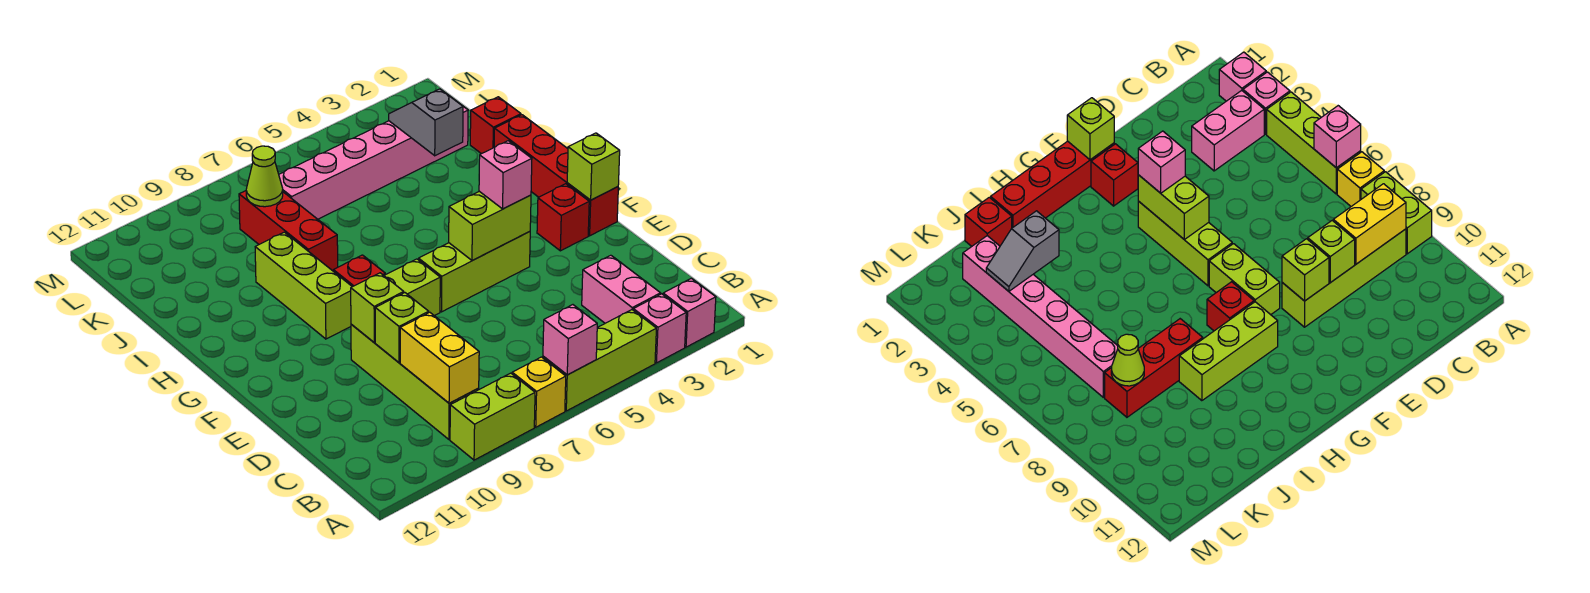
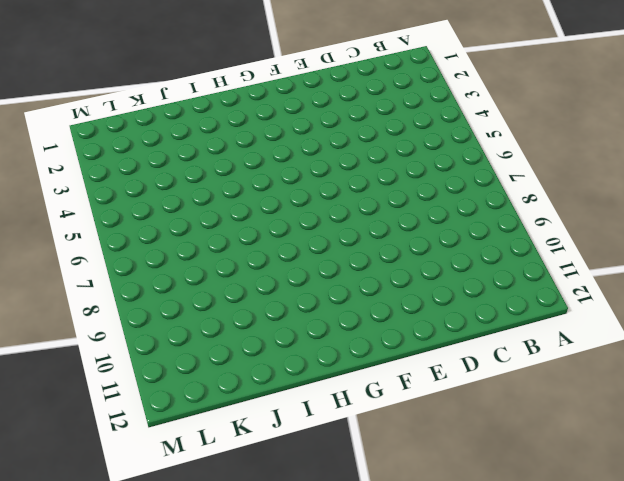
none -> pink brick A2 level 1
none -> pink brick A3 level 1
none -> lime brick A4:A6 level 1

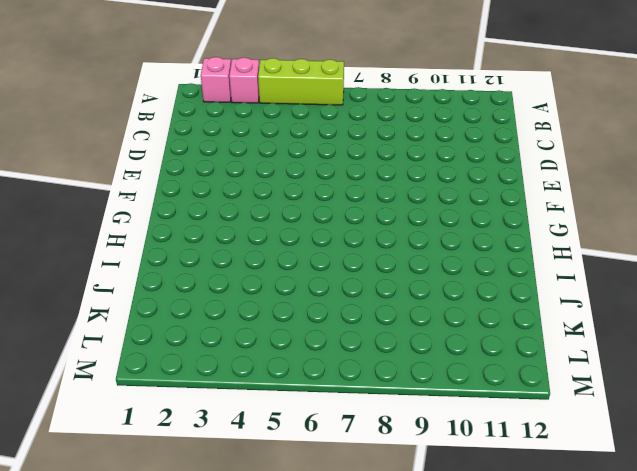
none -> yellow brick A7 level 1
none -> lime brick A8:A9 level 1
none -> pink brick B3:C3 level 1

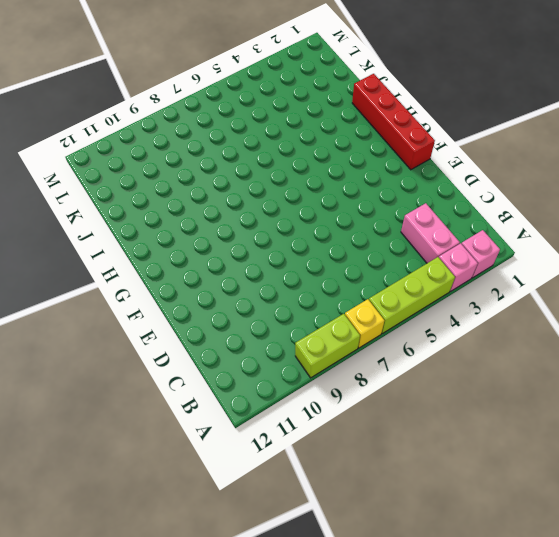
none -> lime brick B9:E9 level 1
none -> red brick F2 level 1
none -> lime brick F4:F6 level 1

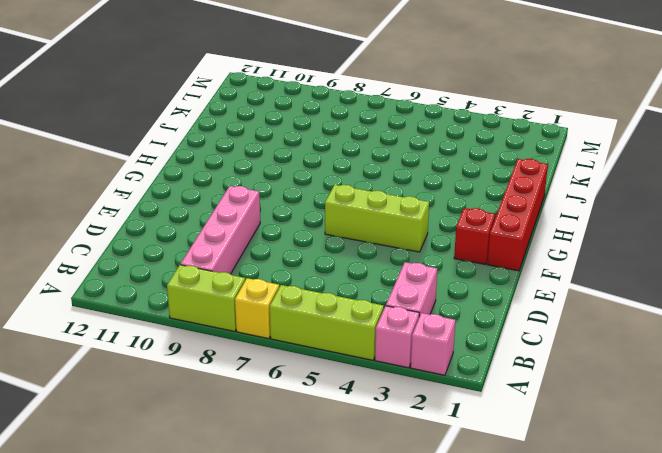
pink brick B9:E9 level 1 -> lime brick B9:E9 level 1
none -> lime brick F7:F8 level 1
none -> red brick G8 level 1
none -> lime brick G9:I9 level 1

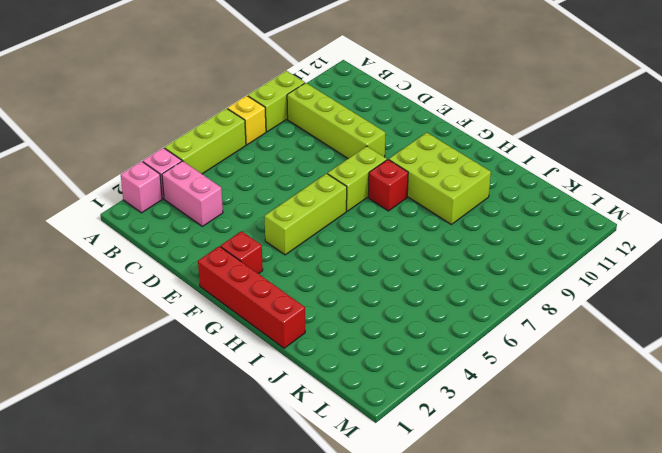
lime brick G9:I10 level 1 -> lime brick G9:I9 level 1
none -> red brick I8:K8 level 1
none -> red brick J1 level 1
none -> pink brick K2:K7 level 1

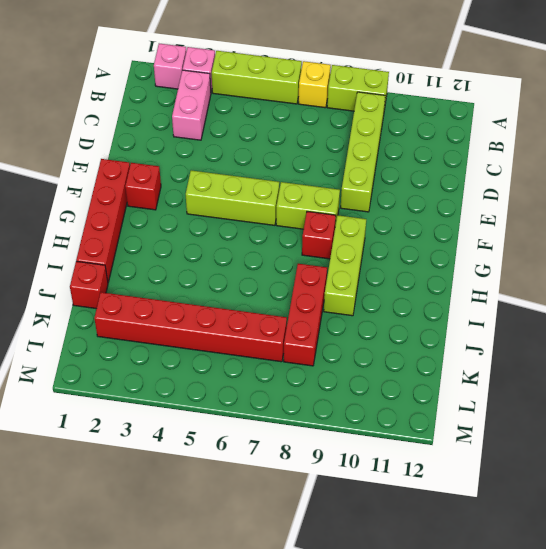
red brick K2:K7 level 1 -> pink brick K2:K7 level 1
none -> pink brick A6 level 2
none -> yellow brick B9:C9 level 2
none -> lime brick D9 level 2

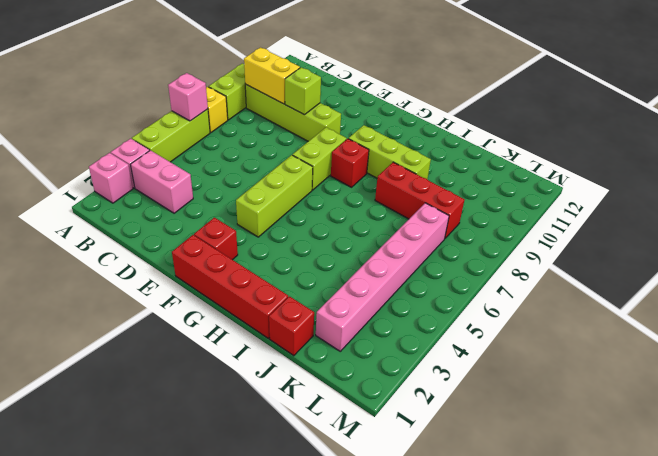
none -> lime brick E9 level 2
none -> lime brick F1 level 2
none -> lime brick F4:F5 level 2

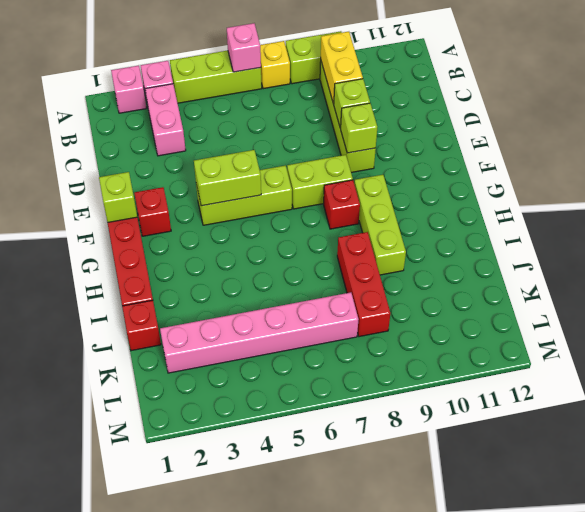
none -> grey slope J3:K3 level 2 top J
none -> lime cone K8 level 2
none -> pink brick F4 level 3

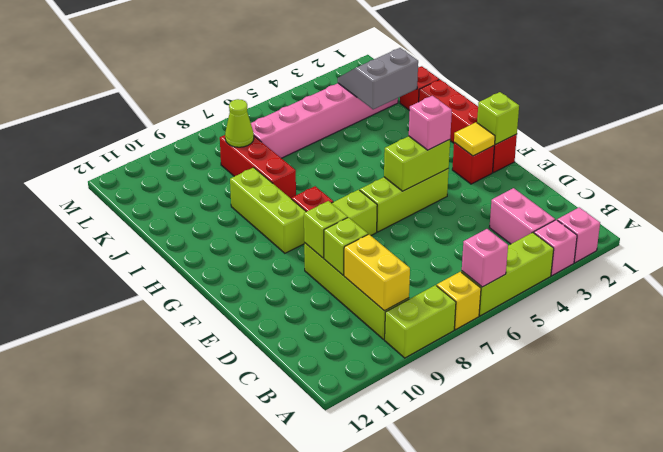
yellow tile F2 level 2 -> none
grey slope J2:K3 level 2 top J -> grey slope J3:K3 level 2 top J

